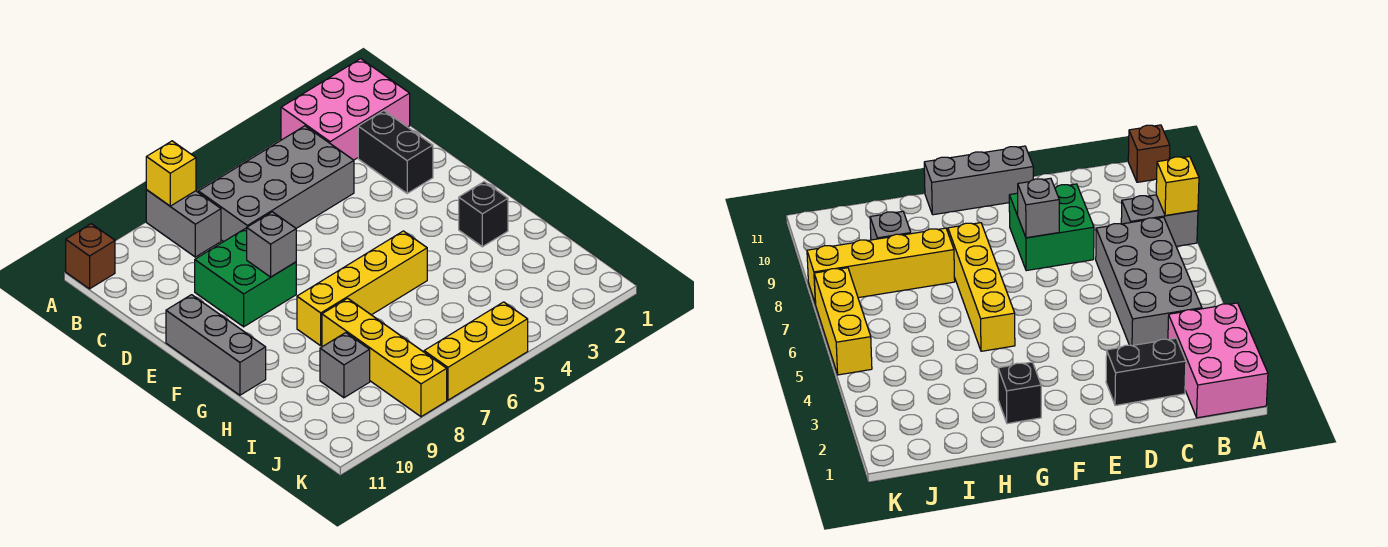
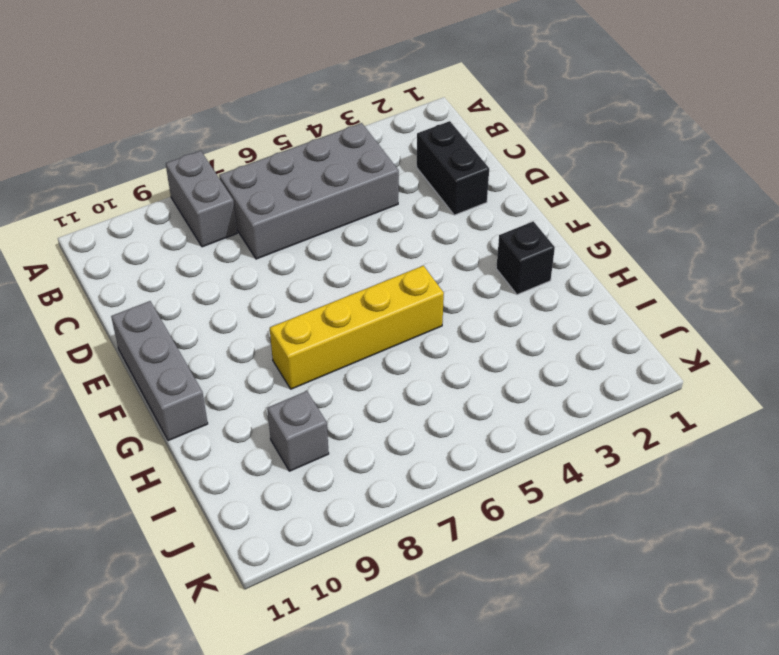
none -> pink brick A1:B3 level 1
none -> brown brick A11 level 1
none -> green brick D8:E9 level 1

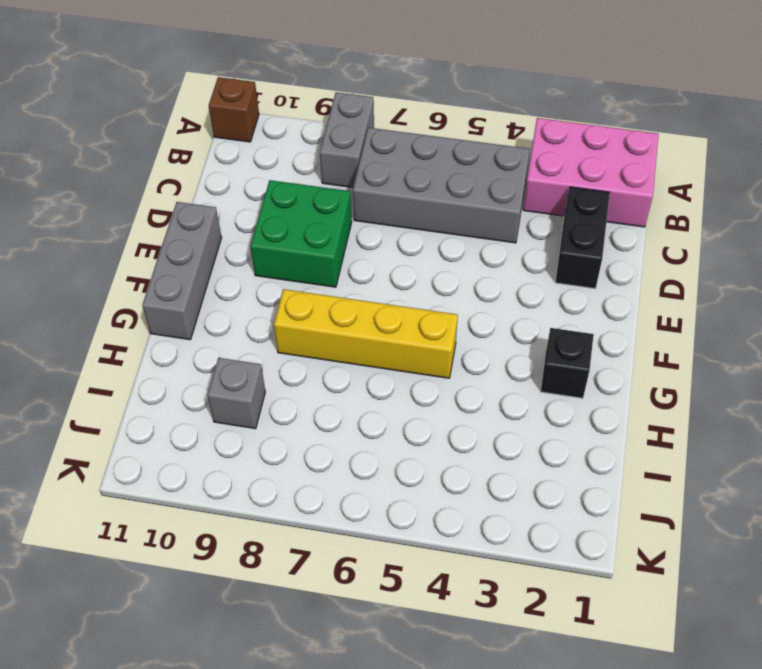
none -> yellow brick H8:K8 level 1
none -> yellow brick K5:K7 level 1
none -> yellow brick A8 level 2

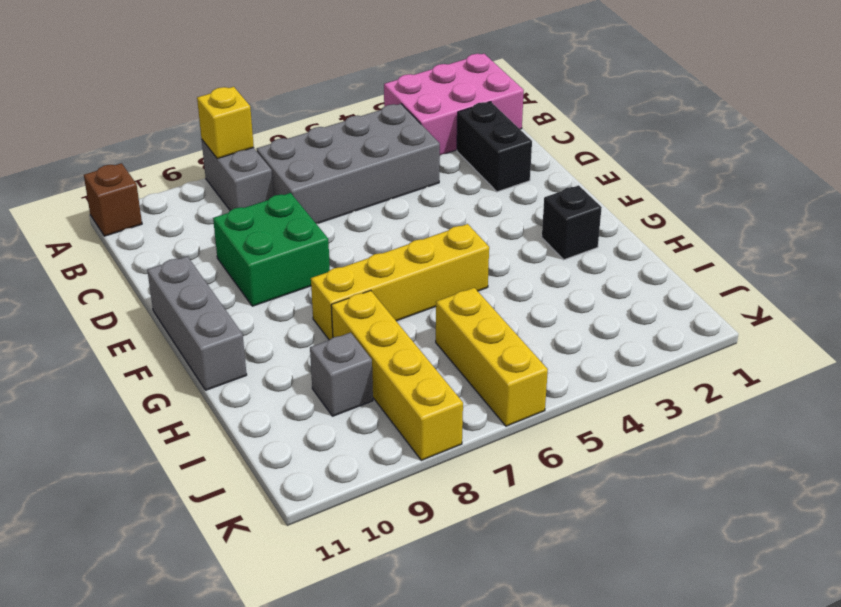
yellow brick I6:K6 level 1 -> yellow brick K5:K7 level 1
none -> grey brick E8 level 2

